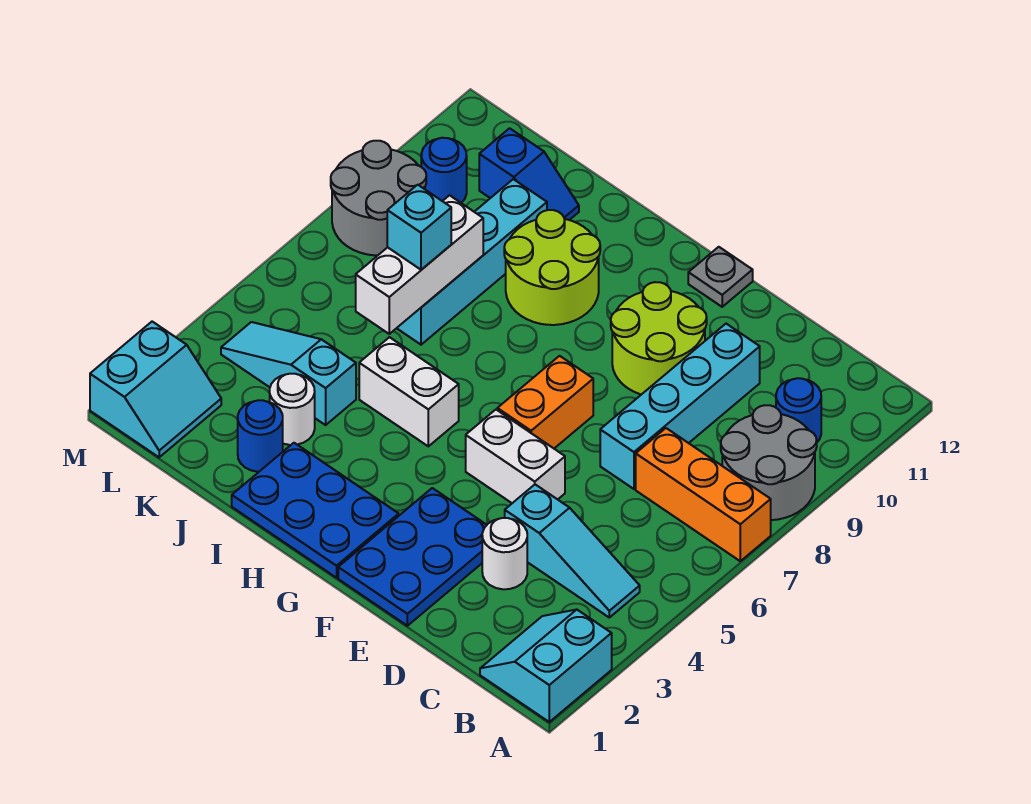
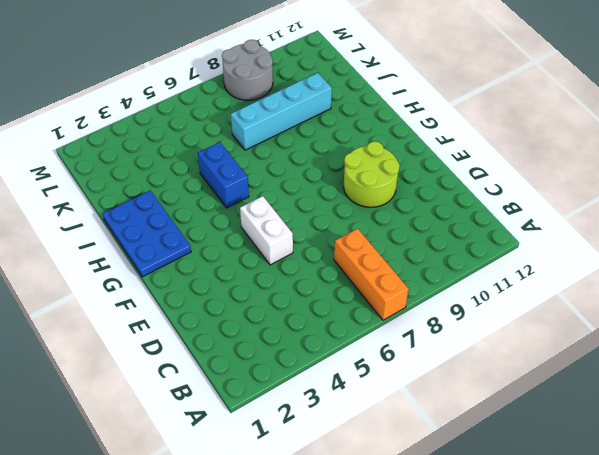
blue brick H5:I5 level 1 -> white brick H5:I5 level 1
none -> cyan slope A1:B2 level 1 top A
none -> grey round brick A8:B9 level 1
none -> cyan slope B4:D4 level 1 top D

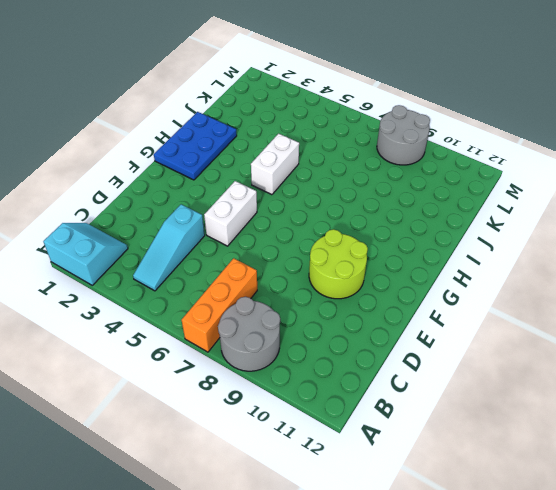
none -> blue round brick B10 level 1
none -> white round brick D3 level 1
none -> cyan brick D7:D10 level 1

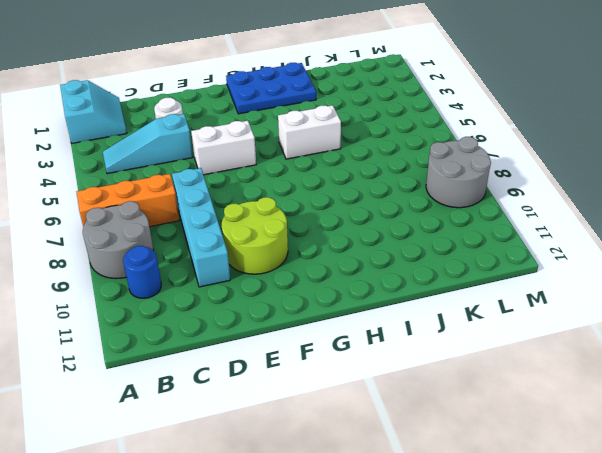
none -> blue plate E1:F3 level 1
none -> orange brick F6:F7 level 1
none -> grey plate F12 level 1

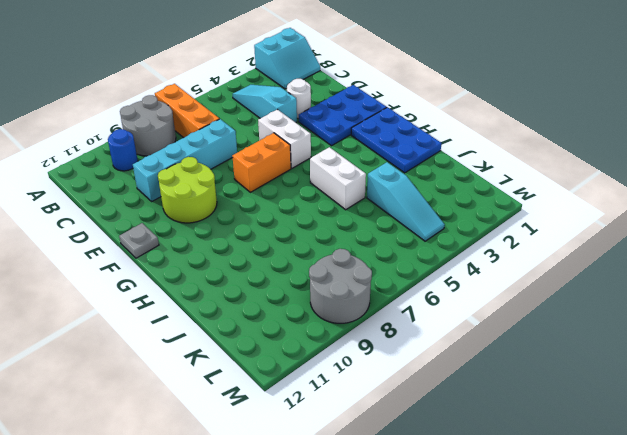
none -> lime round brick H9:I10 level 1
none -> blue round brick J2 level 1
none -> white round brick J3 level 1

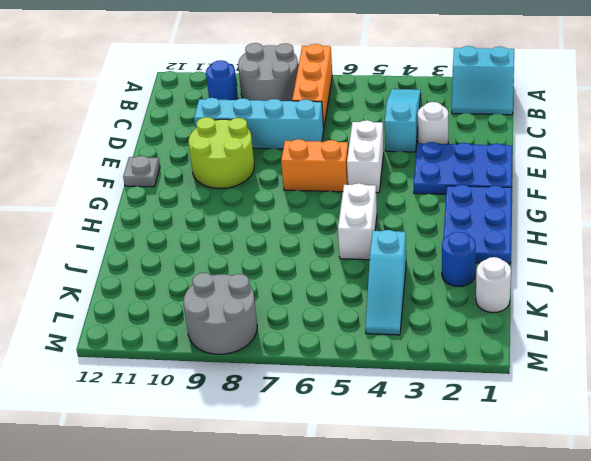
white round brick K1 level 1 -> white round brick J3 level 1
none -> lime round brick H9:I10 level 1
none -> cyan brick J7:J10 level 1
none -> blue slope J11:K11 level 1 top K

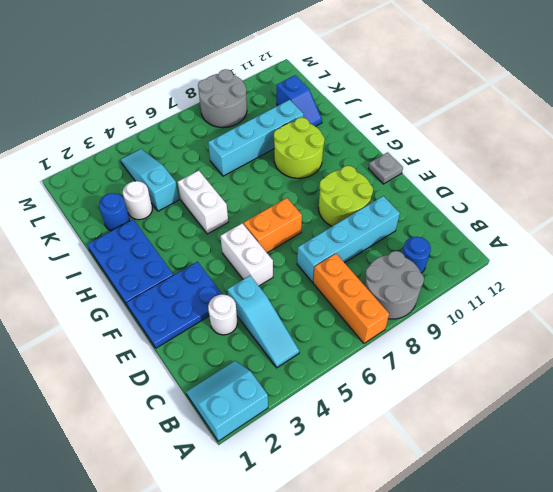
none -> cyan slope L1:M2 level 1 top M
none -> blue round brick L10 level 1
none -> white brick J6:J8 level 2

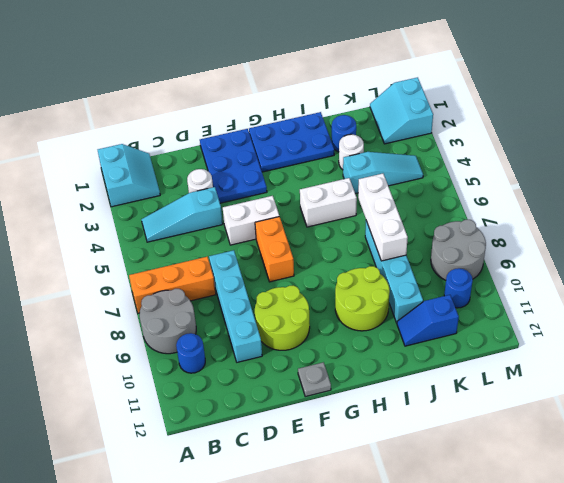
none -> cyan brick J7 level 3

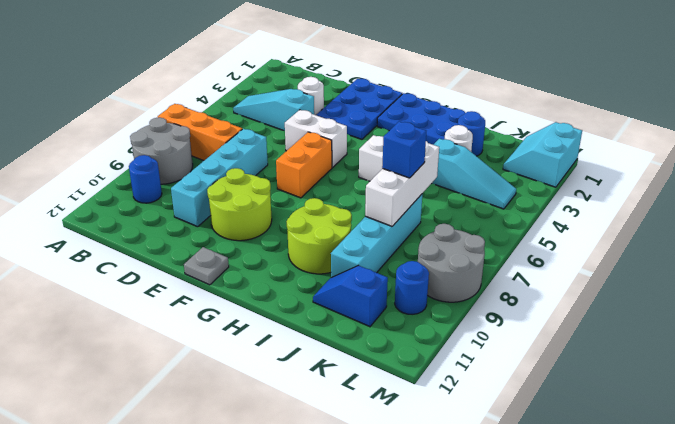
blue brick J7 level 3 -> cyan brick J7 level 3
none -> cyan slope A1:B2 level 1 top A

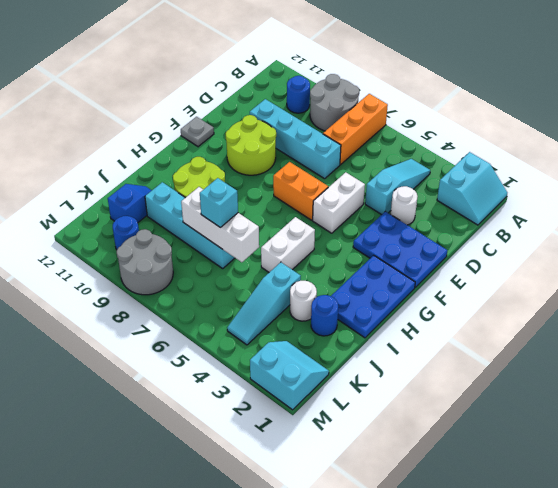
cyan slope A1:B2 level 1 top 2 -> cyan slope A1:B2 level 1 top A

